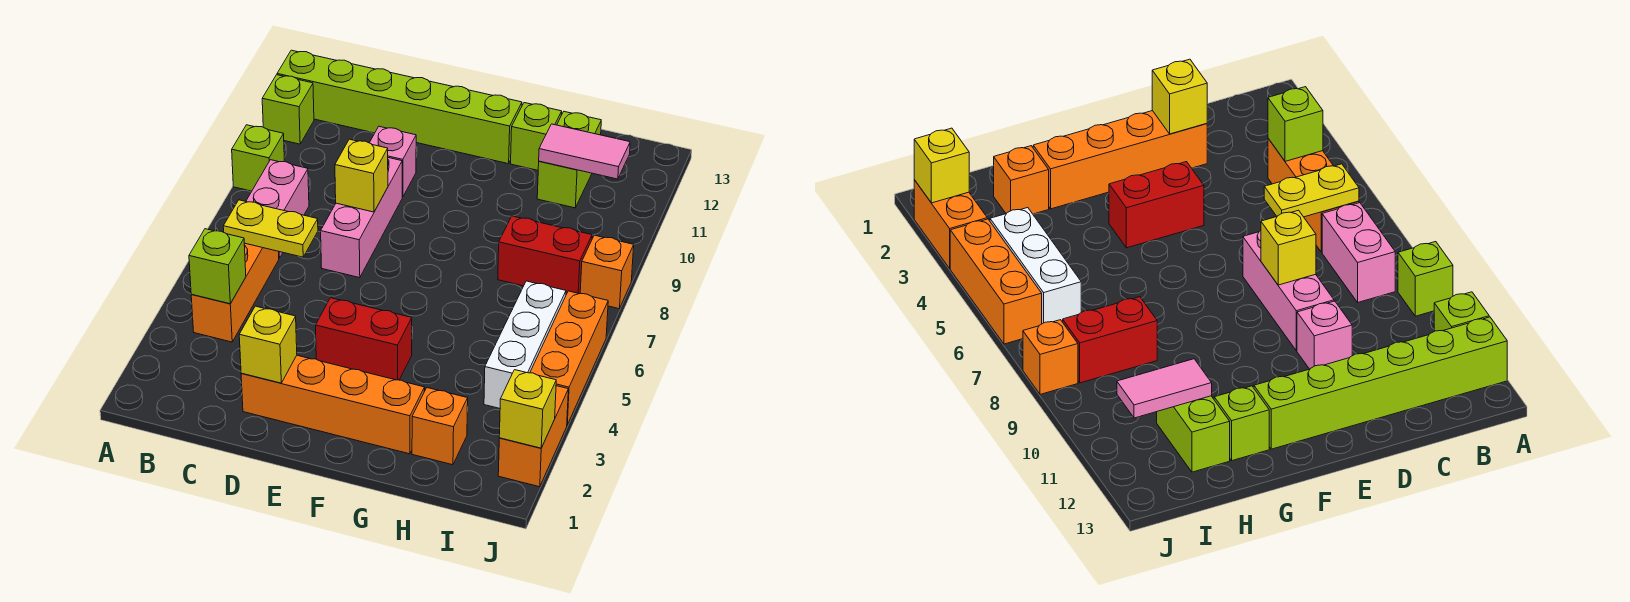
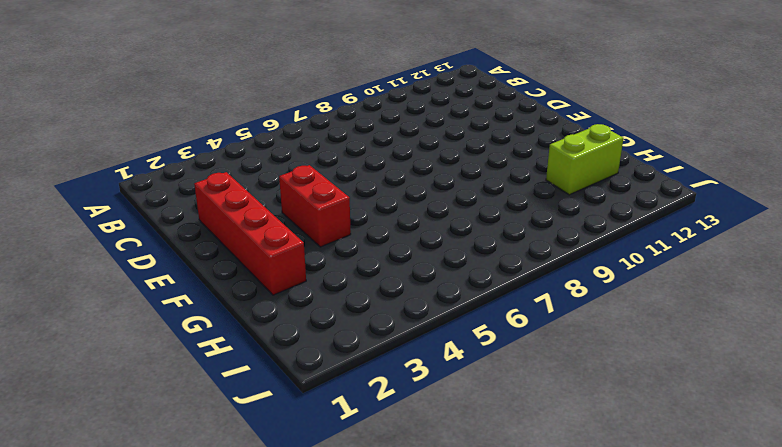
red brick D2:G2 level 1 -> orange brick D2:G2 level 1
none -> lime brick A9 level 1
none -> lime brick A11 level 1
none -> lime brick A12:F12 level 1

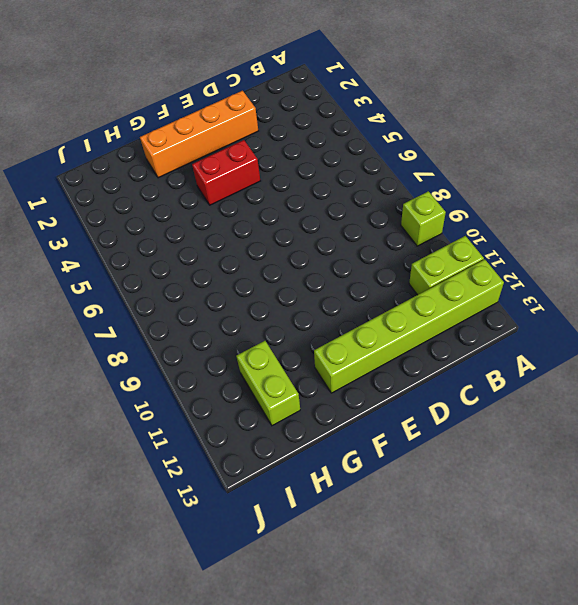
lime brick A11:B11 level 1 -> lime brick A11 level 1
none -> orange brick B4:B6 level 1
none -> pink brick B7:B8 level 1
none -> pink brick D7:D9 level 1

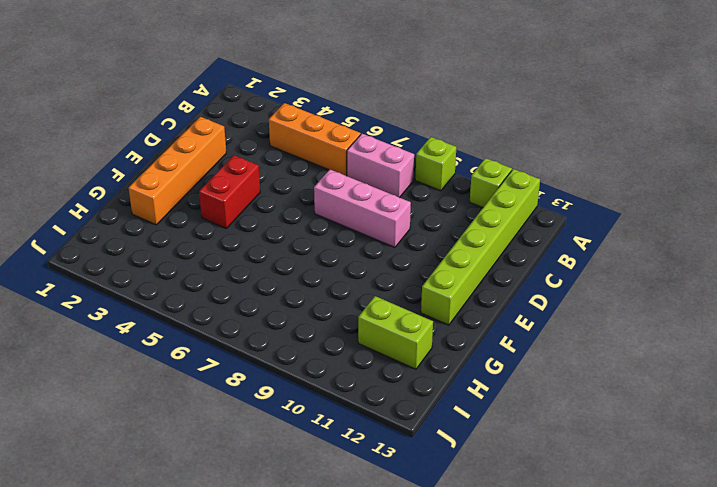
none -> pink brick D10 level 1
none -> lime brick G12 level 1
none -> orange brick H2 level 1

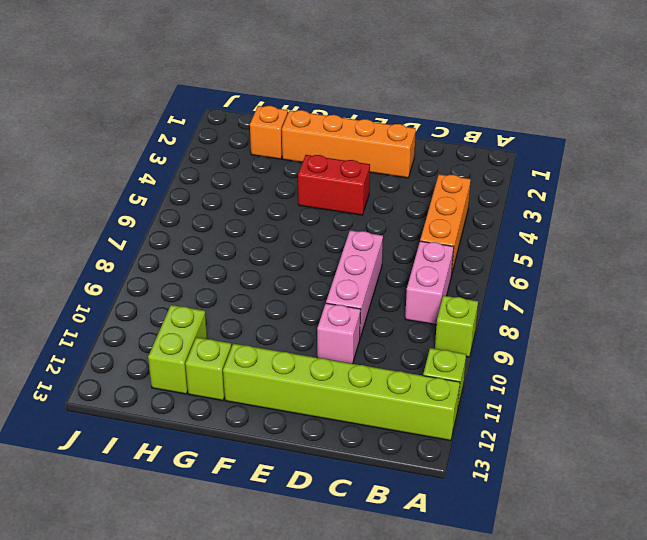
none -> red brick H8:I8 level 1
none -> white brick I4:I6 level 1
none -> orange brick J2:J3 level 1

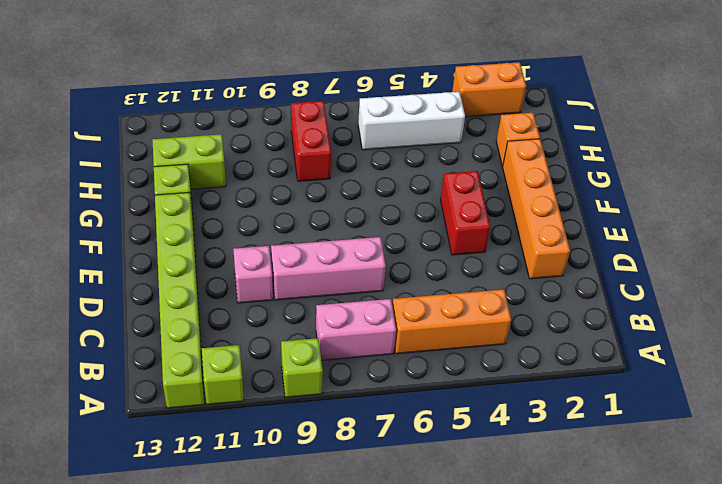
none -> orange brick J4:J6 level 1
none -> orange brick J8 level 1
none -> lime brick B4 level 2

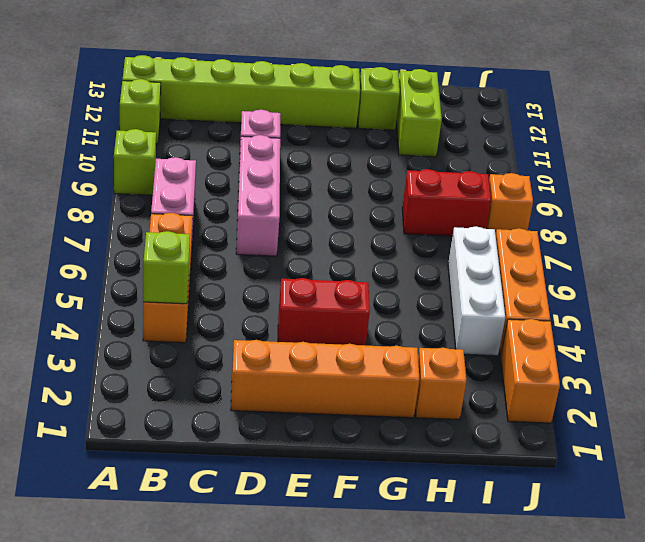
none -> yellow plate B6:C6 level 2
none -> yellow brick D2 level 2
none -> yellow brick D8 level 2

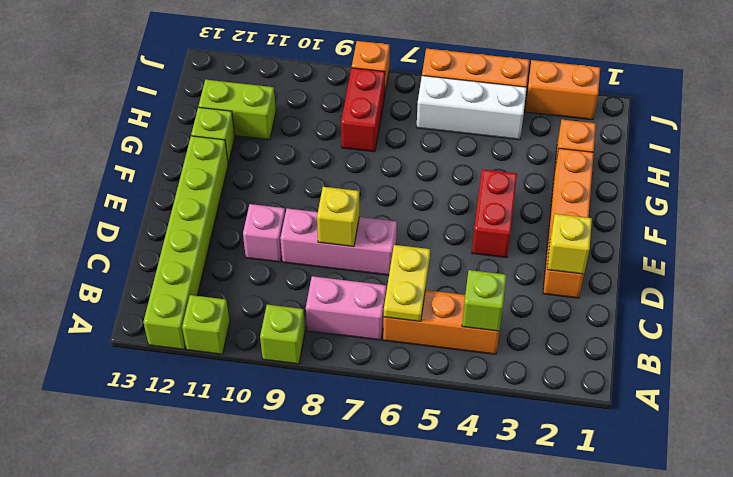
none -> pink tile H11:I11 level 2
none -> yellow brick J2 level 2

